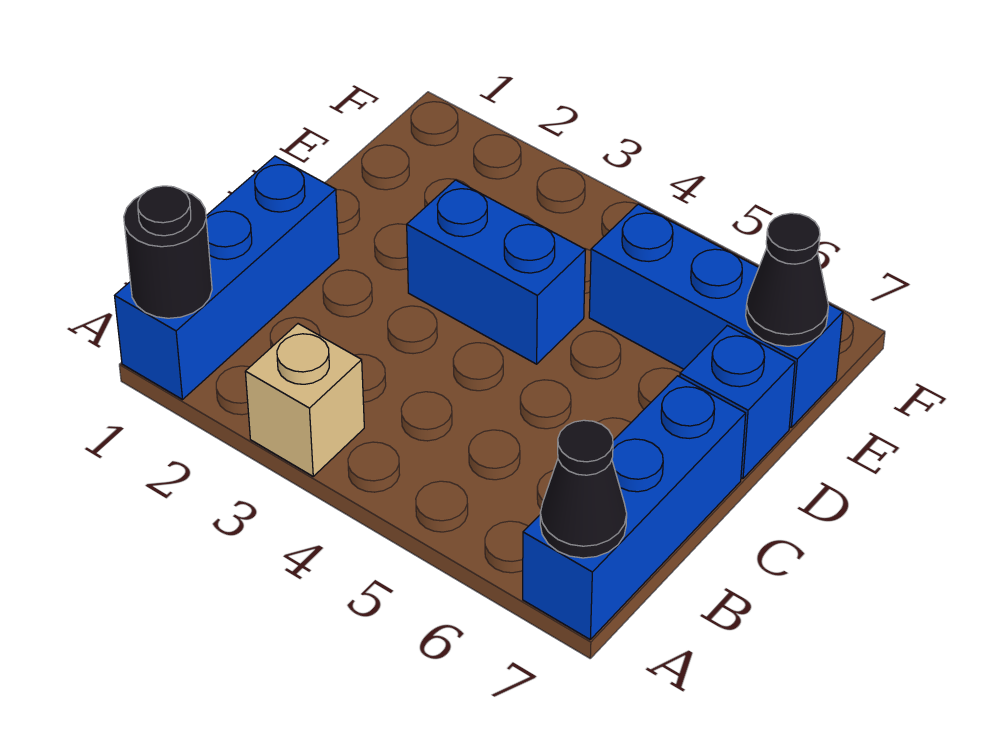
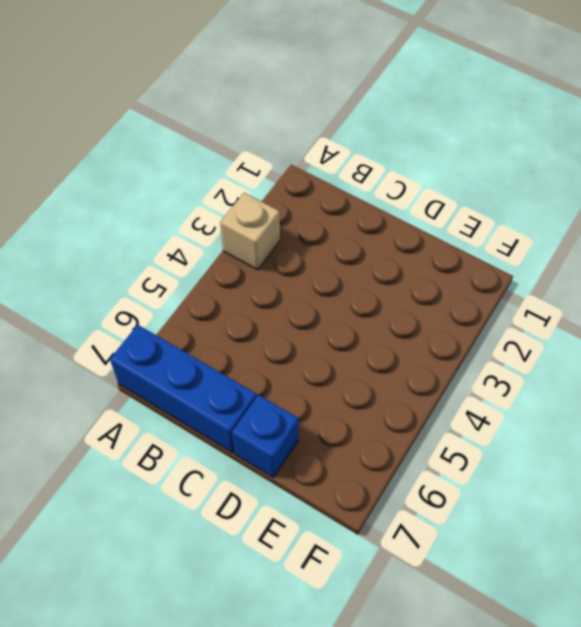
none -> blue brick A1:C1 level 1
none -> blue brick D3:D4 level 1

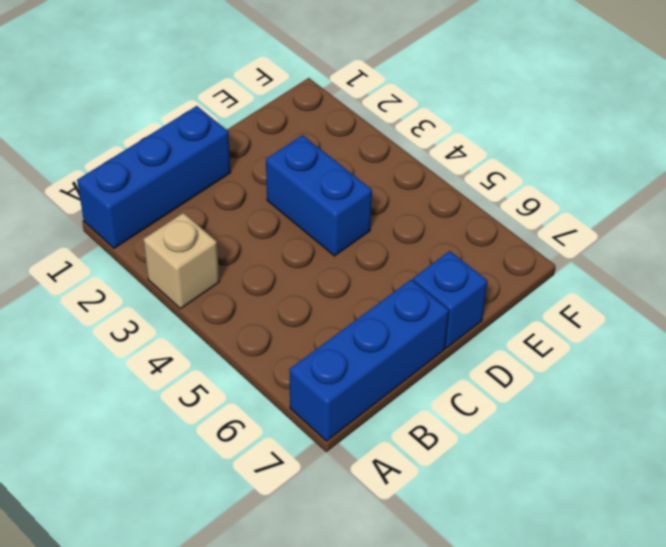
none -> blue brick E5:E7 level 1
none -> black round brick A1 level 2

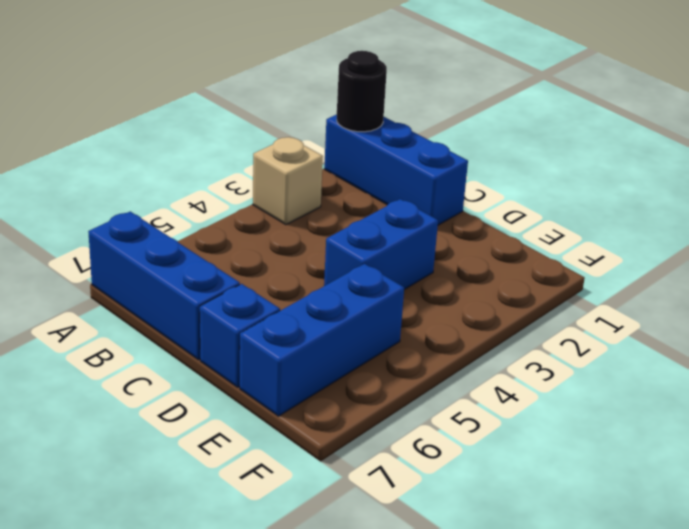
none -> black cone A7 level 2
none -> black cone E7 level 2

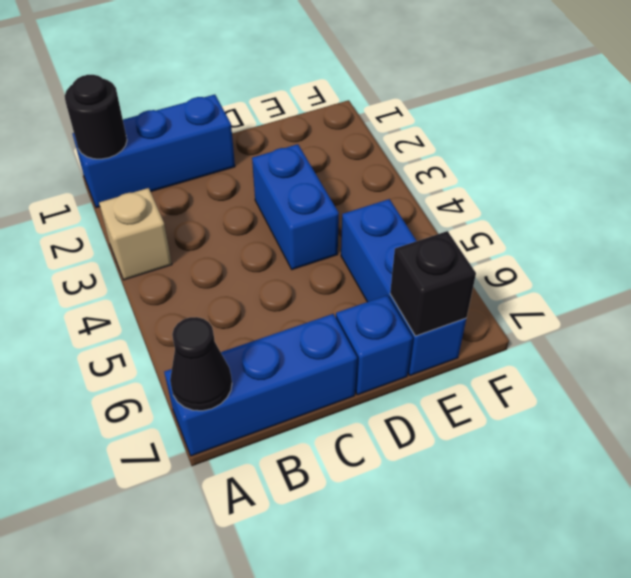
black brick E7 level 2 -> black cone E7 level 2

